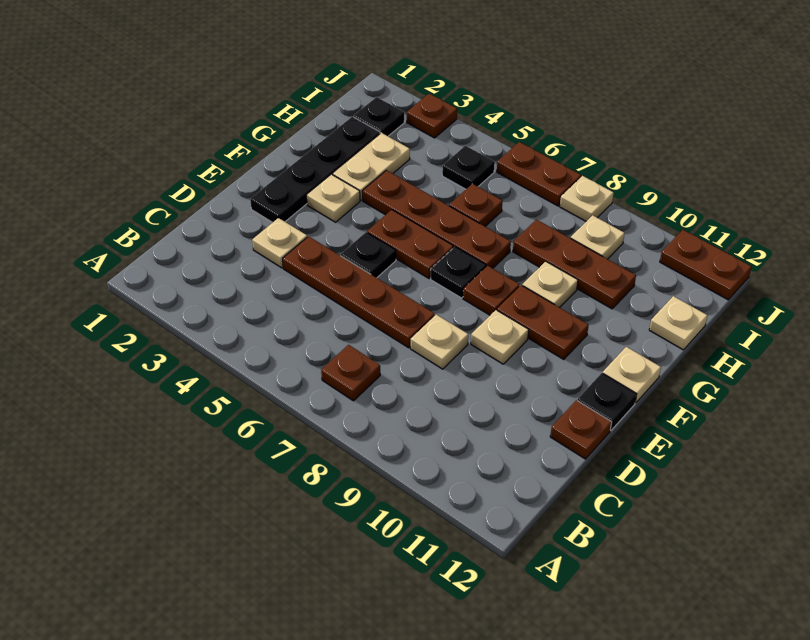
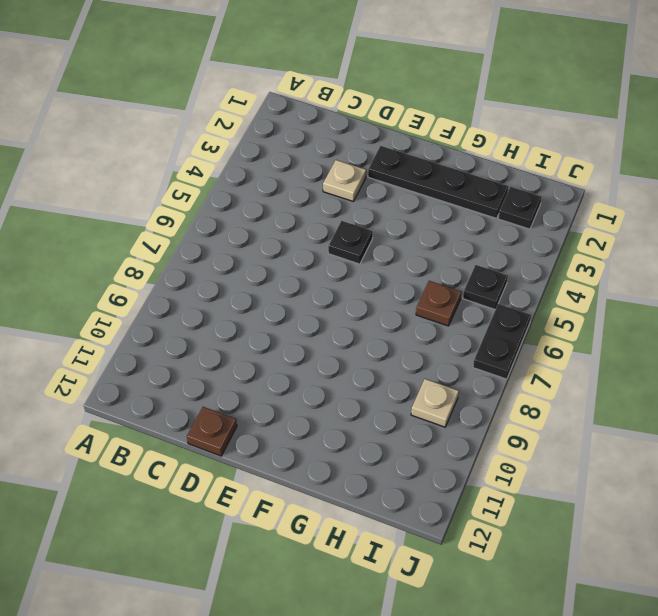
black plate J6:J7 level 1 -> brown plate J6:J7 level 1
none -> brown plate B7 level 1
none -> brown plate D4:D7 level 1
none -> tan plate D8 level 1

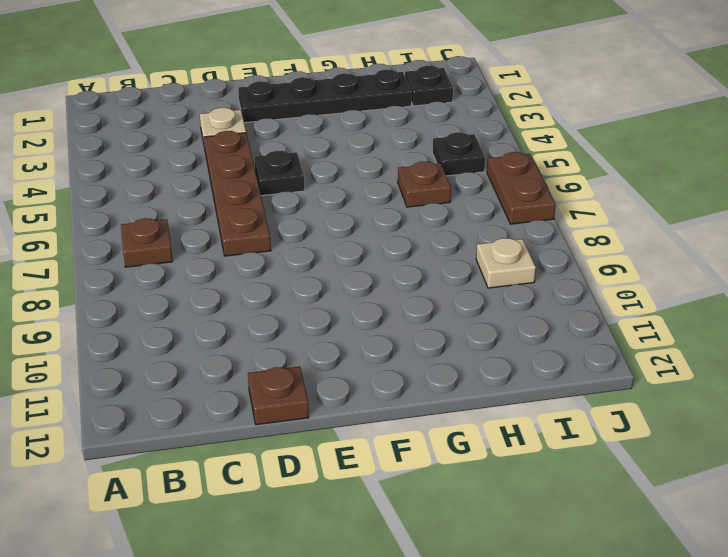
none -> tan plate D8 level 1
none -> tan plate E9 level 1
none -> black plate E12 level 1

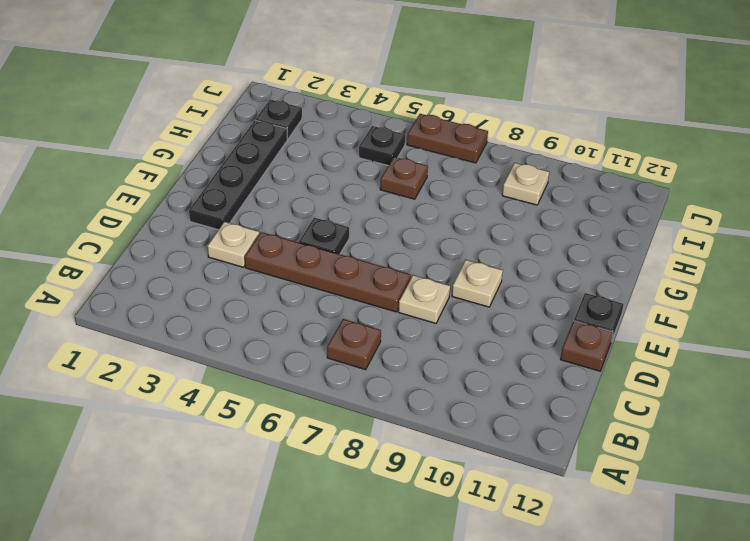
none -> tan plate F3 level 1
none -> brown plate F5:F6 level 1
none -> black plate F7 level 1

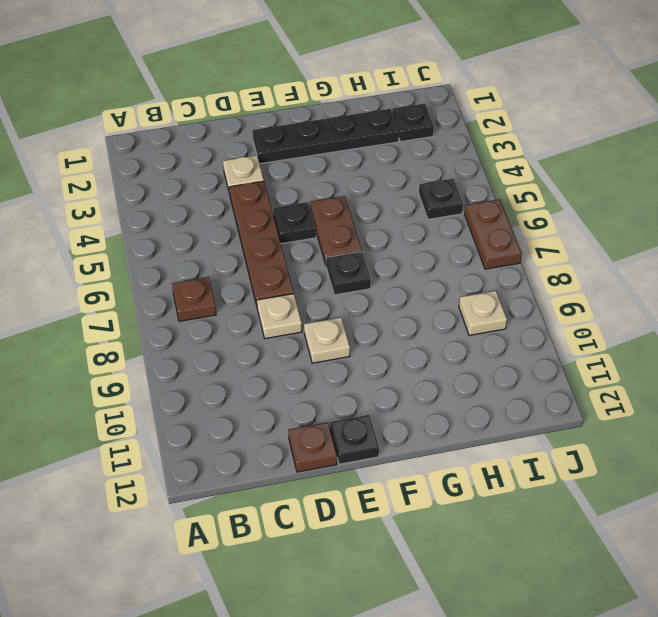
none -> tan plate F3 level 1
none -> brown plate F8 level 1
none -> brown plate F9:F10 level 1

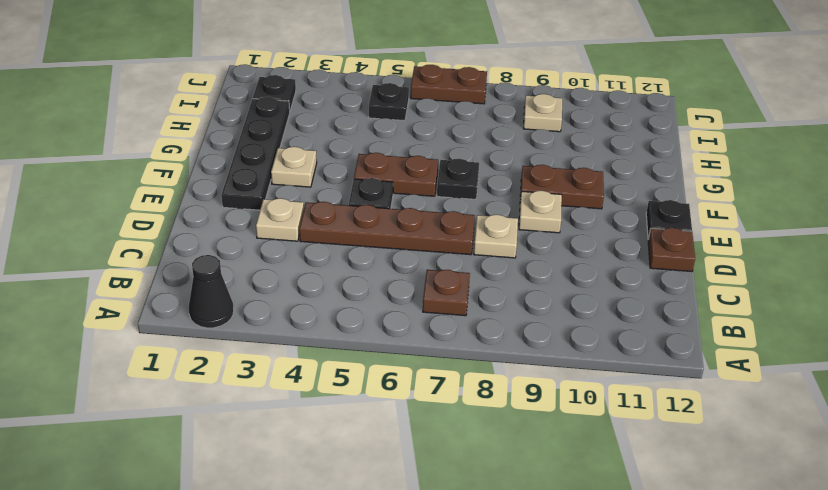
black cone A2 level 1 -> none
none -> brown plate F8 level 1
none -> tan plate F12 level 1
none -> tan plate G3:H3 level 1

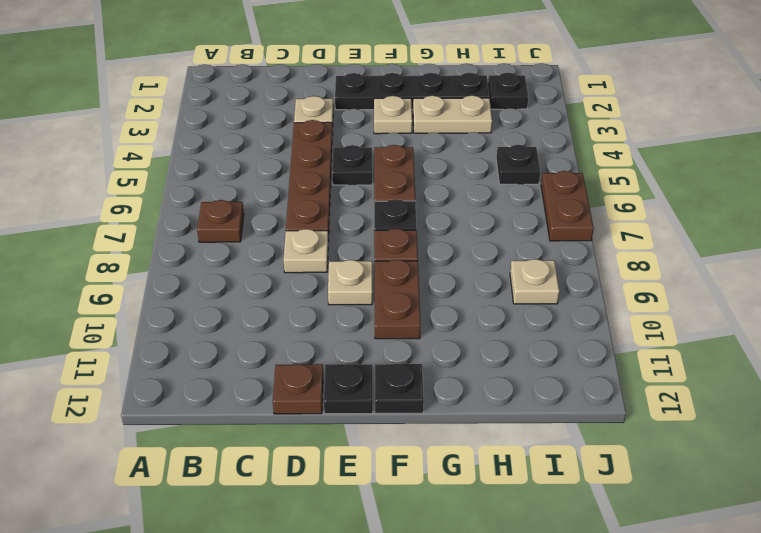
black plate F12 level 1 -> tan plate F12 level 1
none -> brown plate G4:G7 level 1
none -> tan plate G9 level 1
none -> brown plate H6 level 1

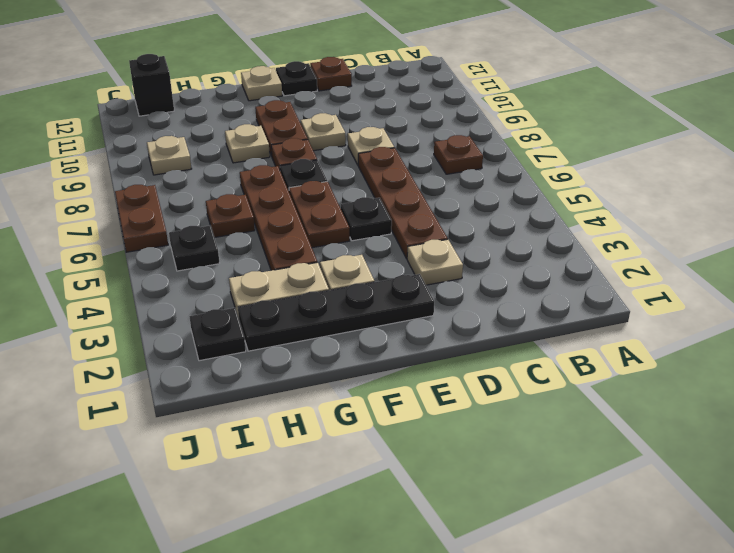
black brick I12 level 1 -> none
none -> brown plate H8:H10 level 1
none -> tan plate H12 level 1
none -> brown plate J3 level 1

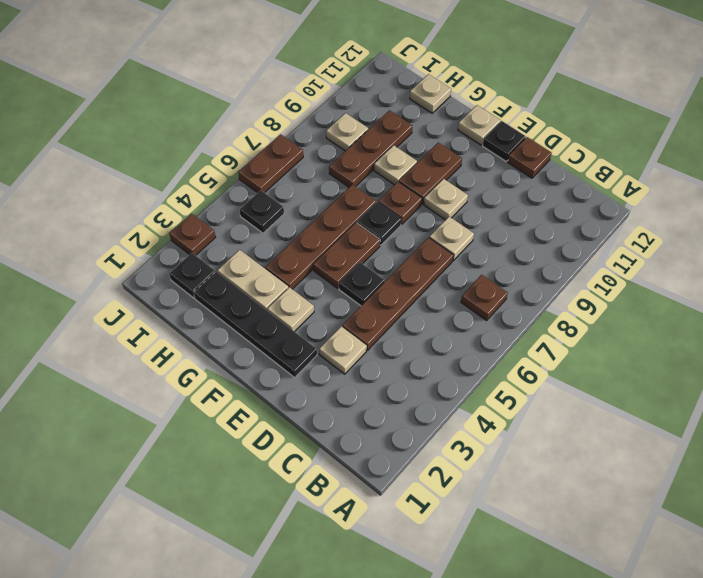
none -> brown plate H6 level 1
none -> tan plate J8 level 1
none -> brown plate J11:J12 level 1

